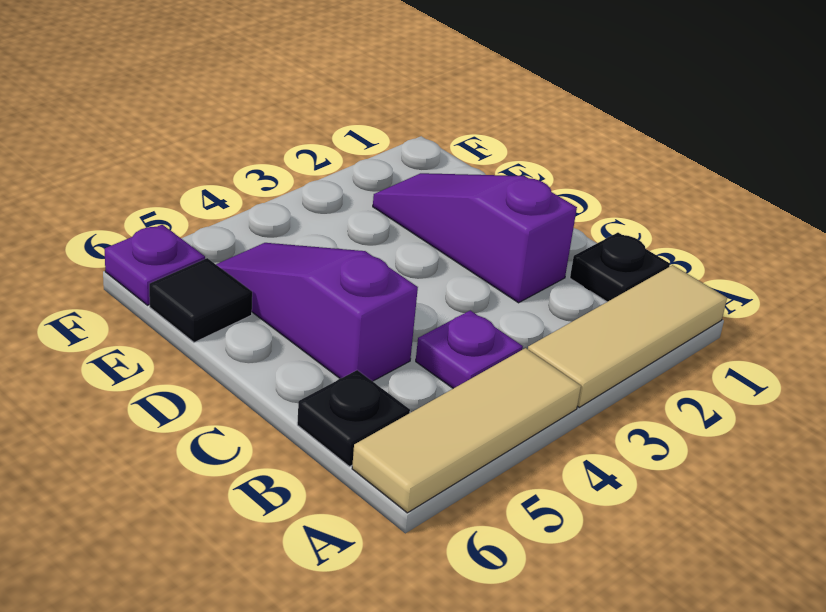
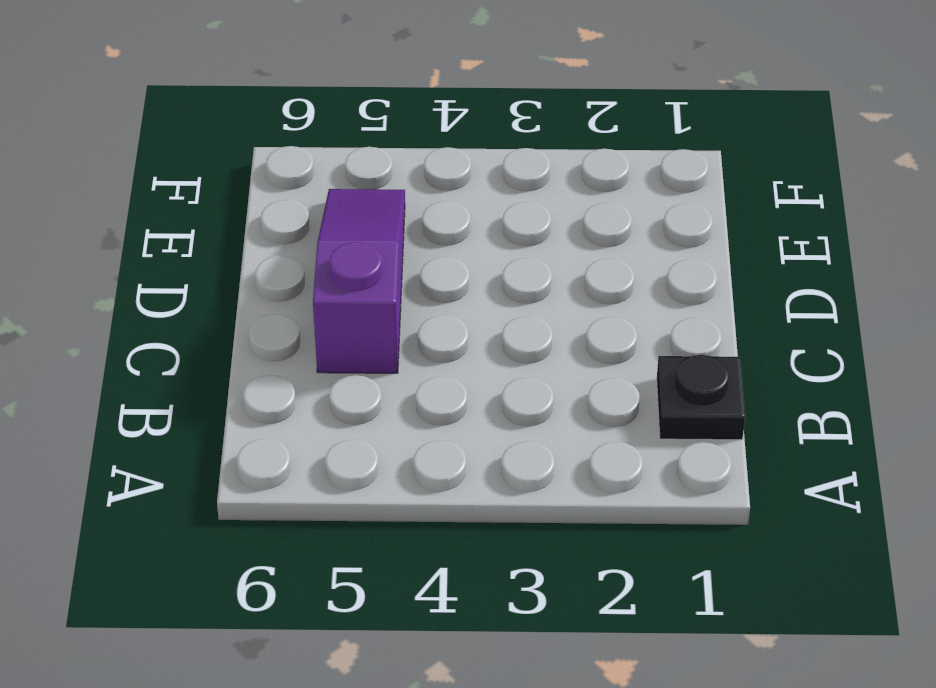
none -> tan tile A1:A3 level 1
none -> tan tile A4:A6 level 1

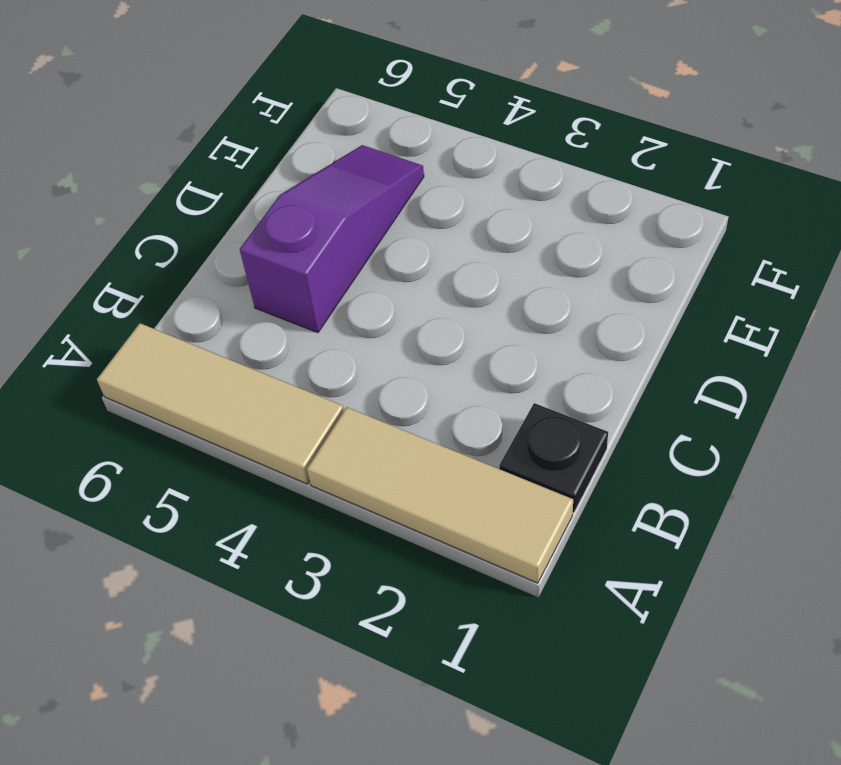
none -> purple plate B4 level 1
none -> black plate B6 level 1

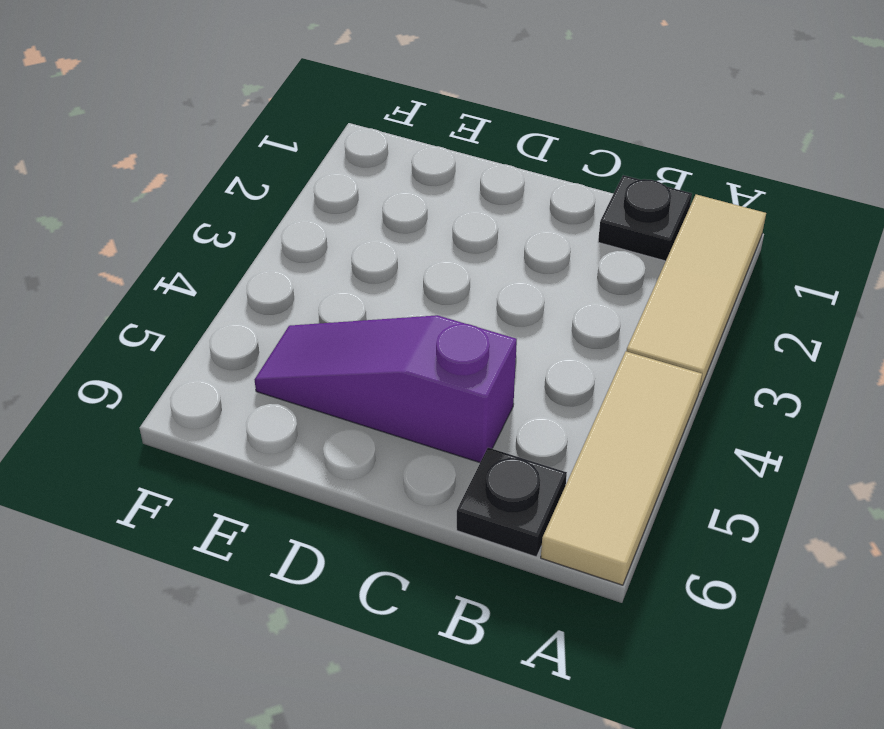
none -> purple plate B4 level 1
none -> purple slope C2:E2 level 1 top C

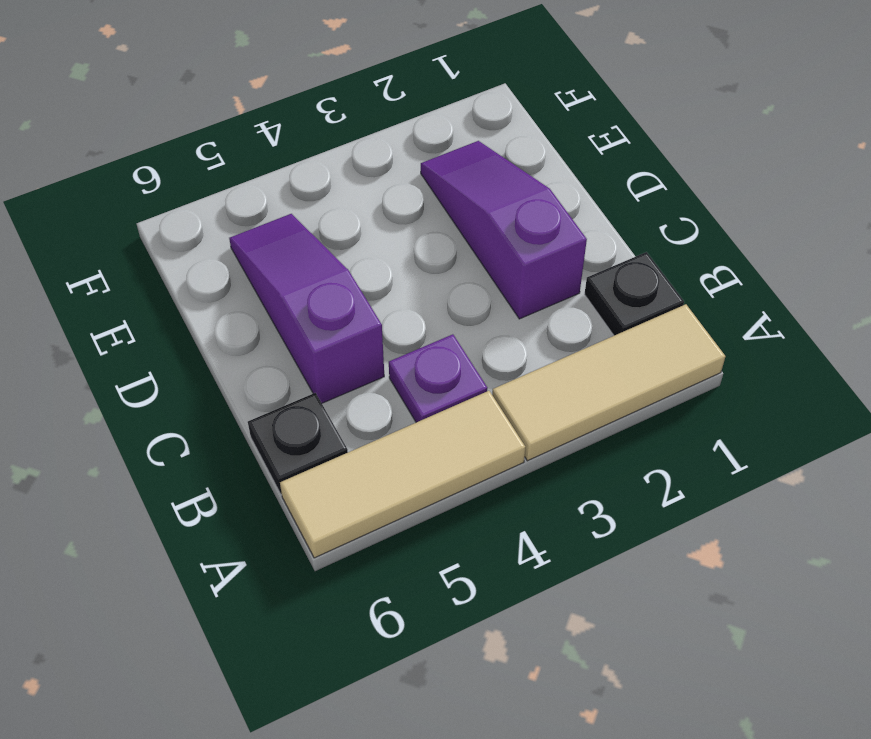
none -> black tile E6 level 1
none -> purple plate F6 level 1

